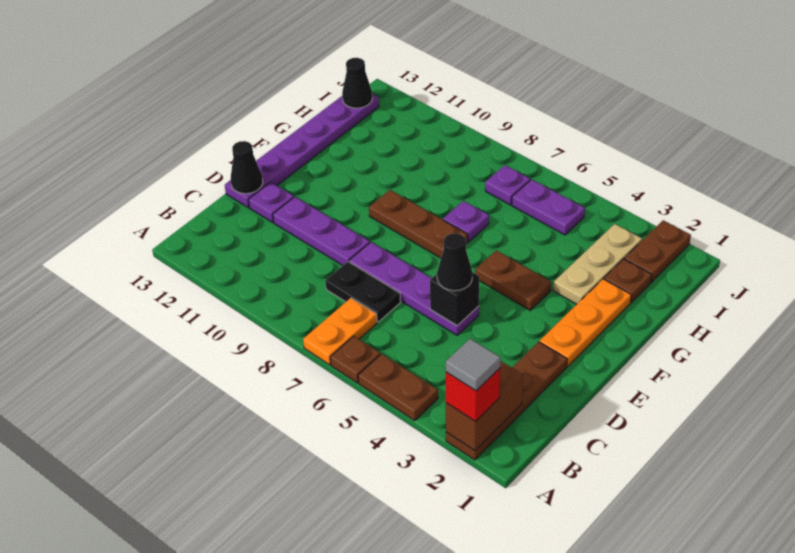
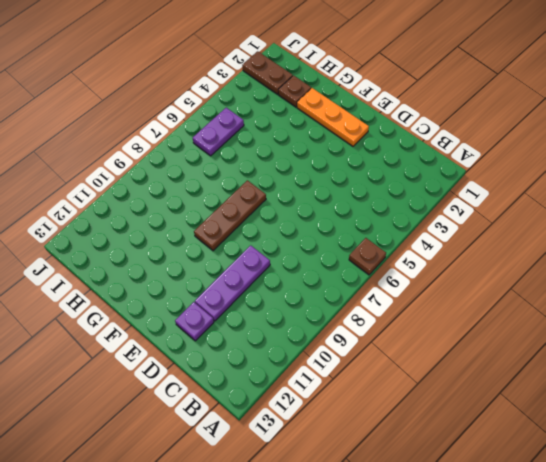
none -> brown plate A2:D2 level 1
none -> brown plate A4:A5 level 1
none -> orange plate A7:B7 level 1

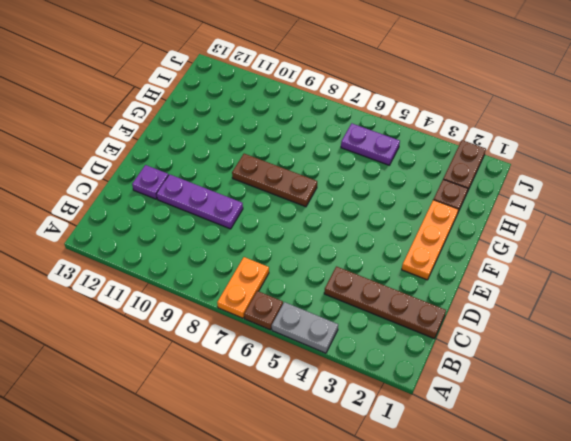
grey plate A4:A5 level 1 -> brown plate A4:A5 level 1
brown plate C1:C4 level 1 -> brown plate A2:D2 level 1
none -> black plate C7:C8 level 1
none -> purple plate D5:D8 level 1
none -> purple plate D13:I13 level 1

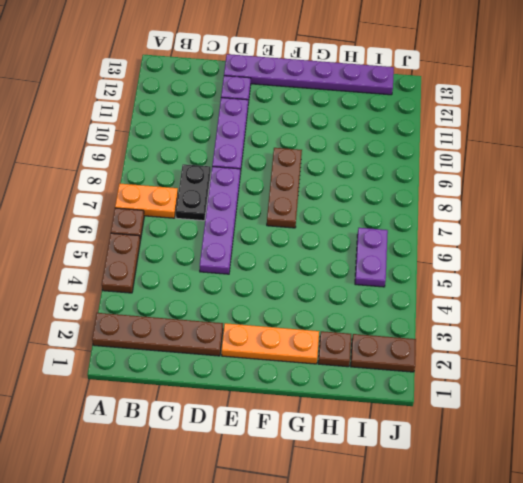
none -> brown plate F4:F5 level 1
none -> tan plate G3:I3 level 1
none -> purple plate G7 level 1

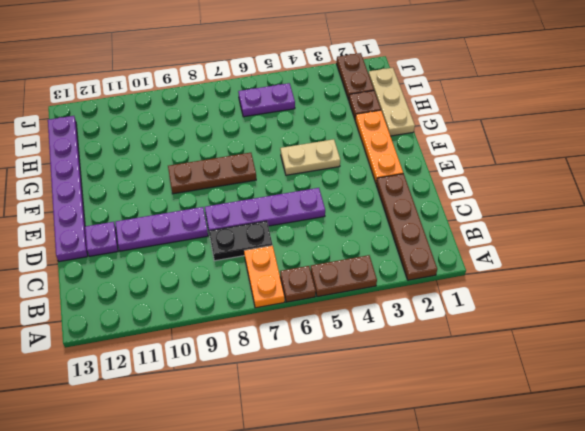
tan plate F4:F5 level 1 -> brown plate F4:F5 level 1
tan plate G1:I1 level 1 -> tan plate G3:I3 level 1
none -> purple plate G7 level 1
none -> purple plate I7 level 1
none -> brown brick A2:B2 level 2

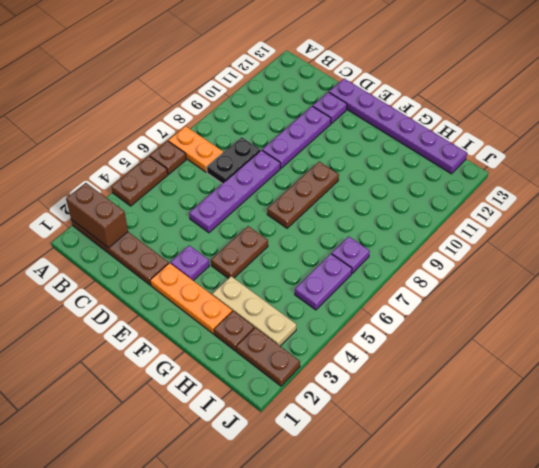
purple plate E3 level 1 -> purple plate G7 level 1
none -> black brick D5 level 2
none -> black cone D13 level 2
none -> black cone I13 level 2

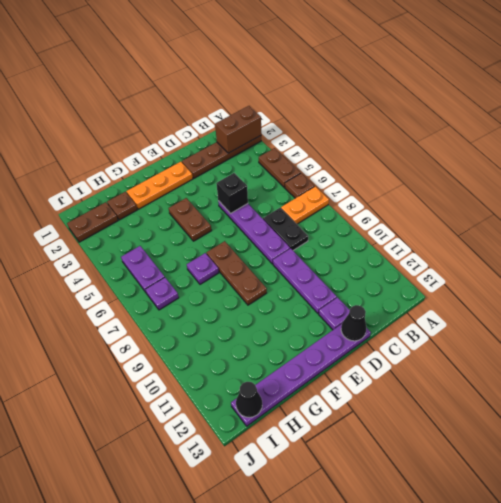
none -> tan plate G3:I3 level 1
none -> red brick A2 level 3
none -> black cone D5 level 3

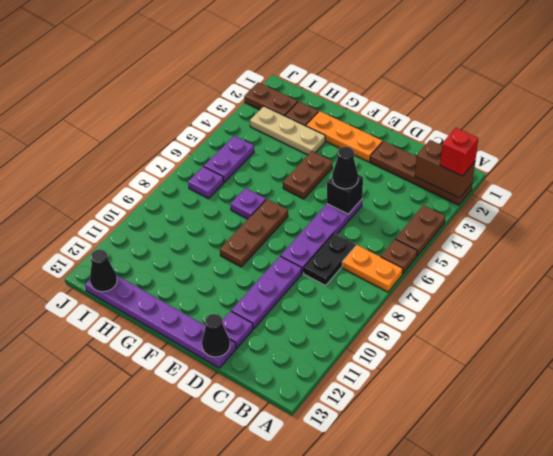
none -> grey tile A2 level 4

